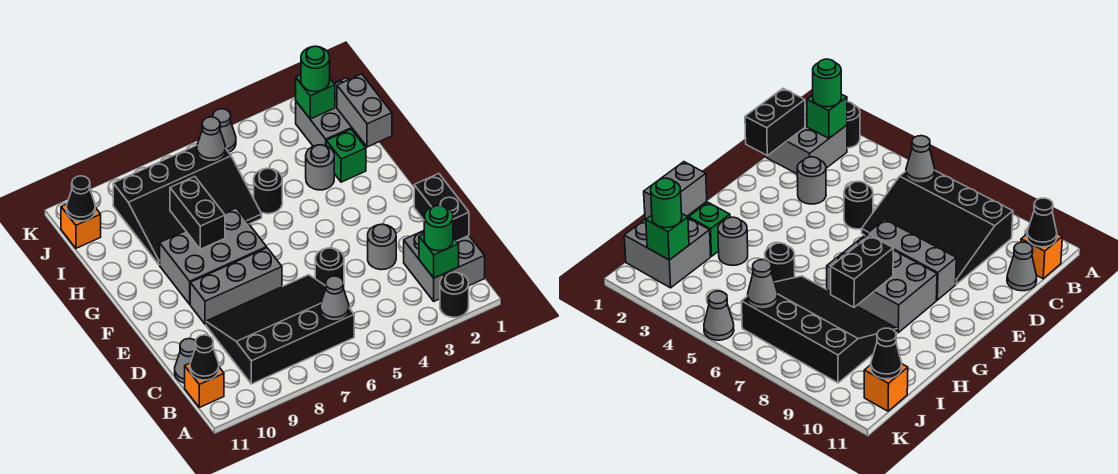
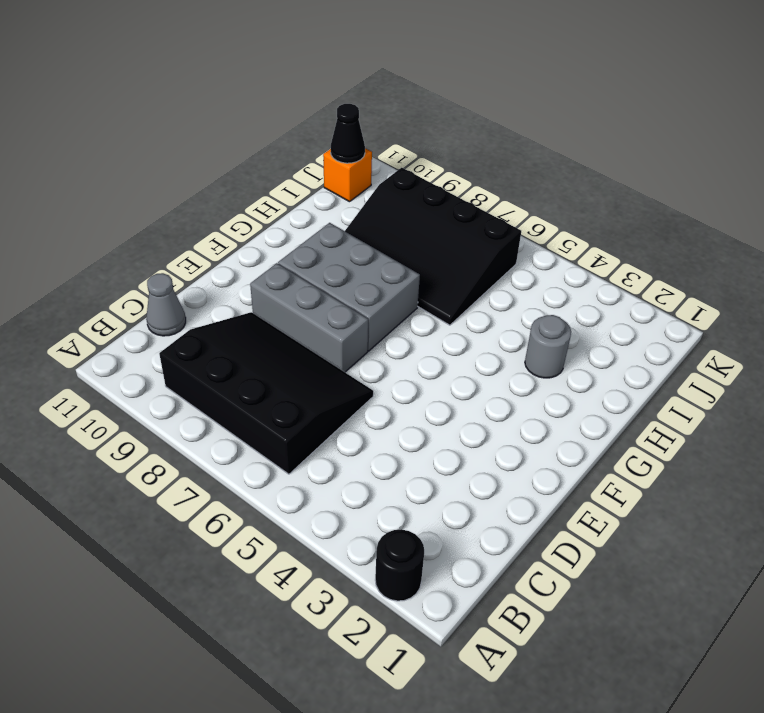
none -> grey brick B1:C2 level 1
none -> orange brick B11 level 1
none -> grey round brick D3 level 1

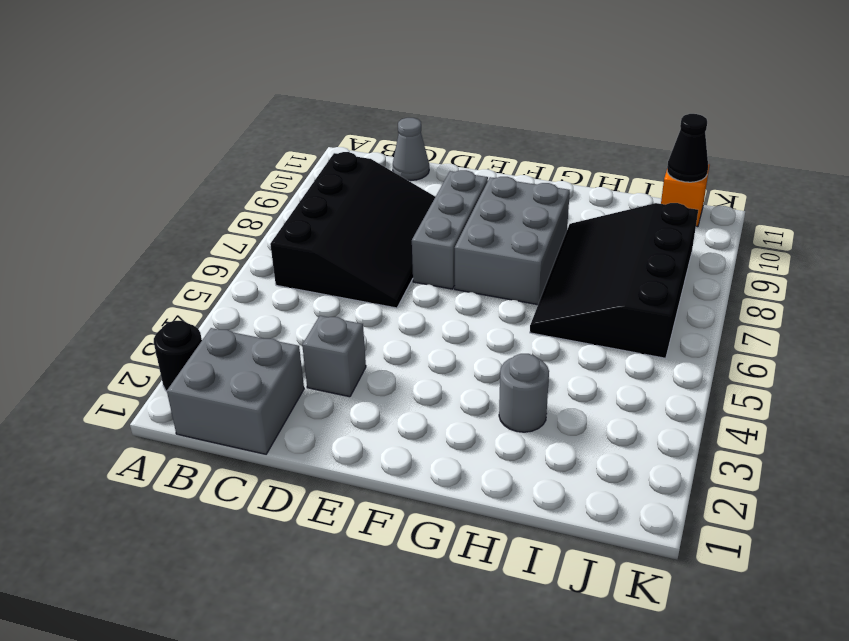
grey brick D3 level 1 -> grey round brick D3 level 1
none -> orange brick B11 level 1
none -> black round brick D5 level 1
none -> green brick H2 level 1

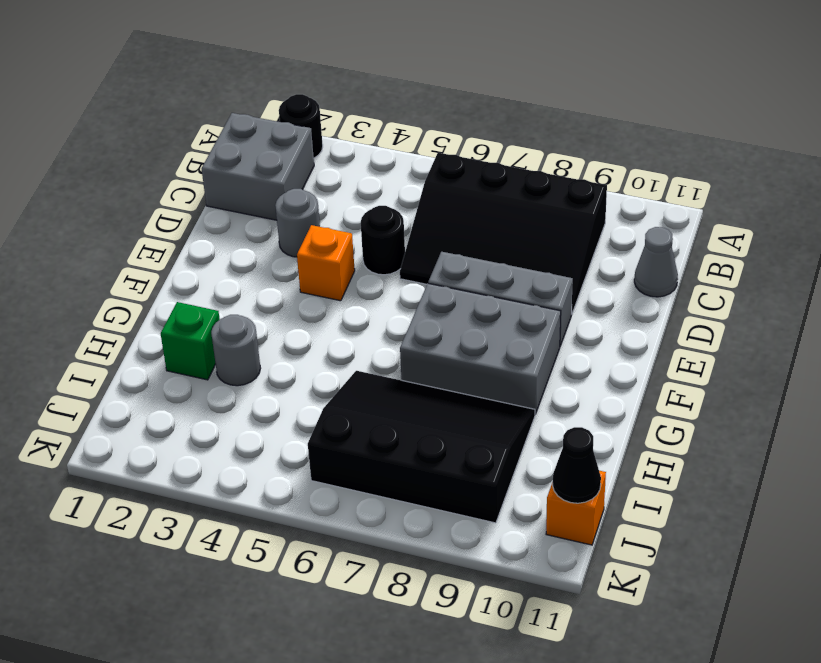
orange brick E4 level 1 -> orange brick B11 level 1
none -> black round brick H5 level 1
none -> grey brick I1:J2 level 1
none -> grey cone K5 level 1

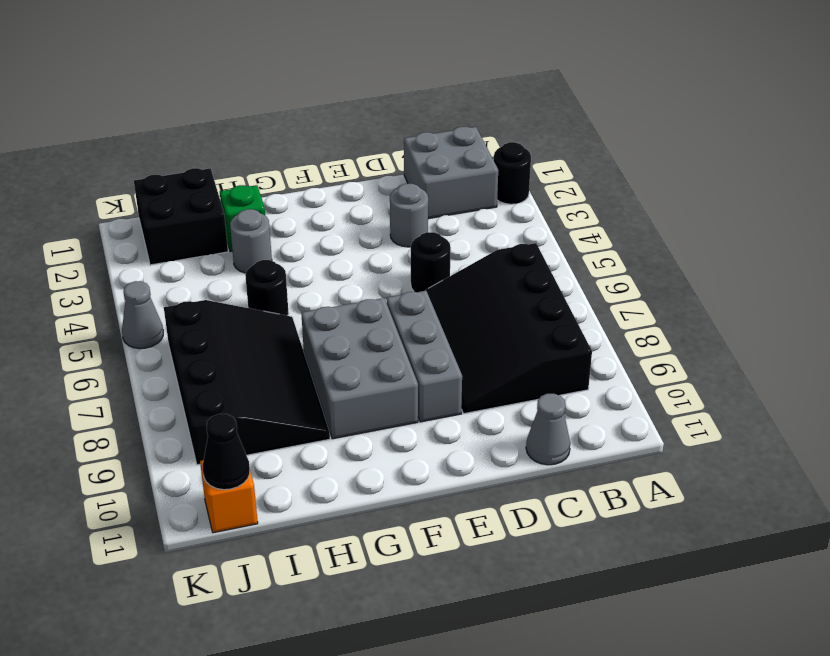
black brick I1:J2 level 1 -> grey brick I1:J2 level 1
none -> orange brick B11 level 1
none -> green brick B2 level 2
none -> grey cone B6 level 2

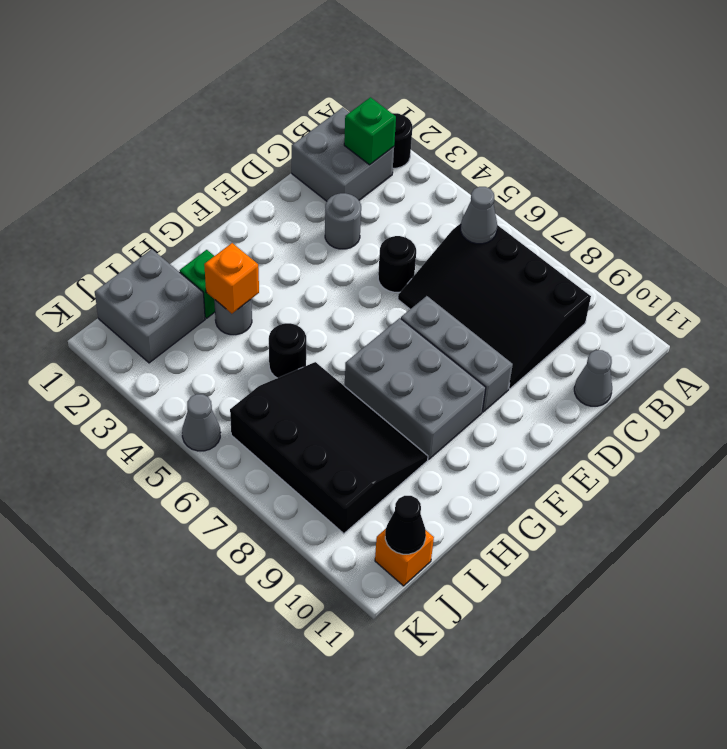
orange brick H3 level 2 -> orange brick B11 level 1
none -> black cone B11 level 2
none -> black brick C1:D1 level 2
none -> black brick G8:H8 level 2

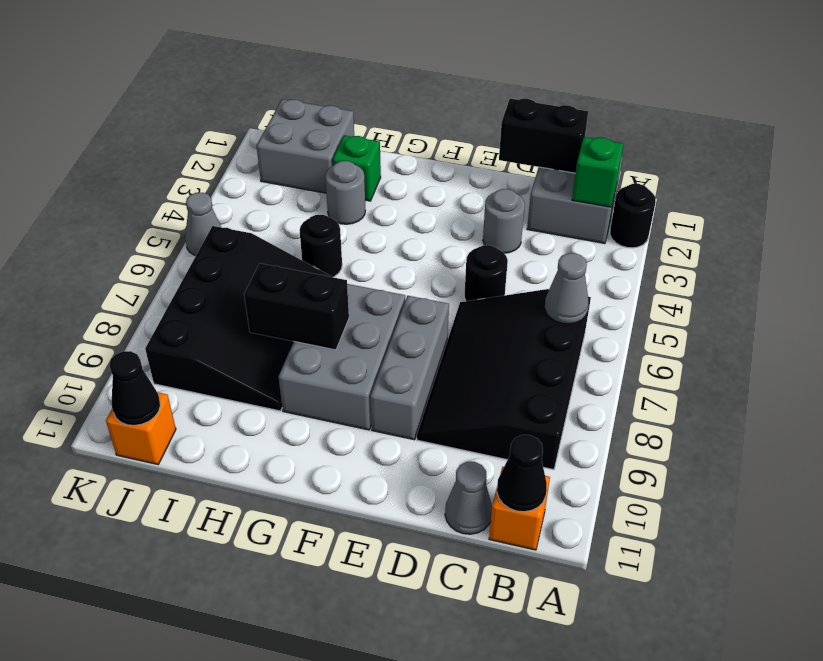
none -> grey brick H1:I1 level 2
none -> green brick J2 level 2
none -> grey cone J6 level 2

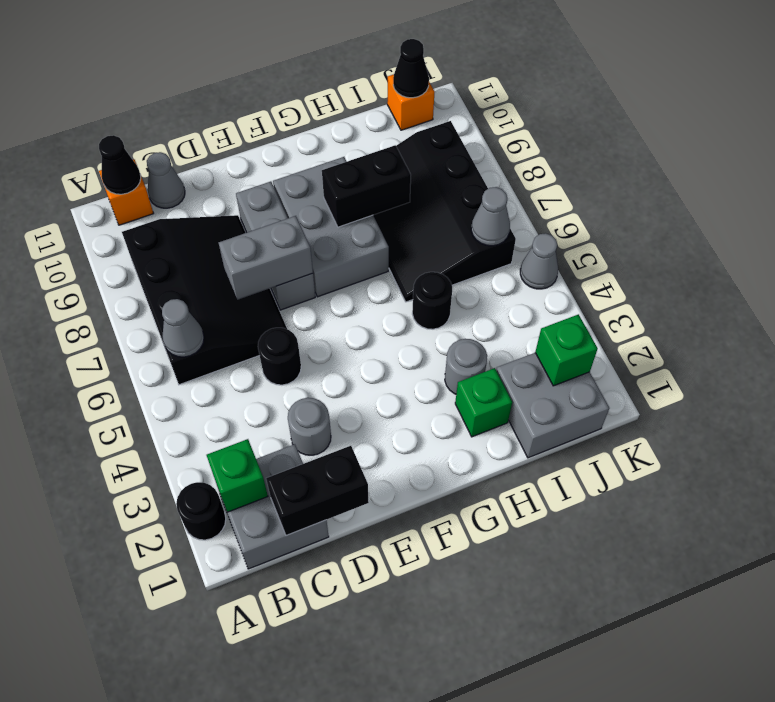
grey brick D7:E7 level 2 -> grey brick H1:I1 level 2
none -> green round brick B2 level 3
none -> green round brick J2 level 3

